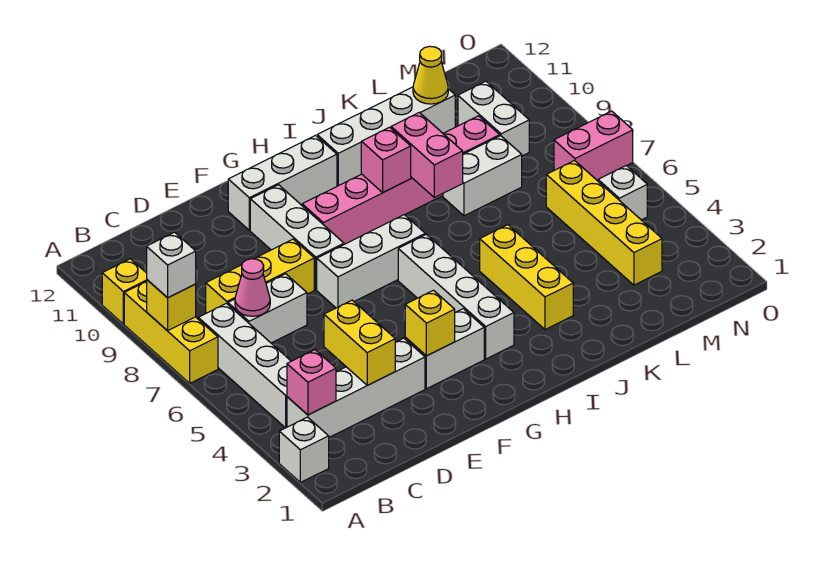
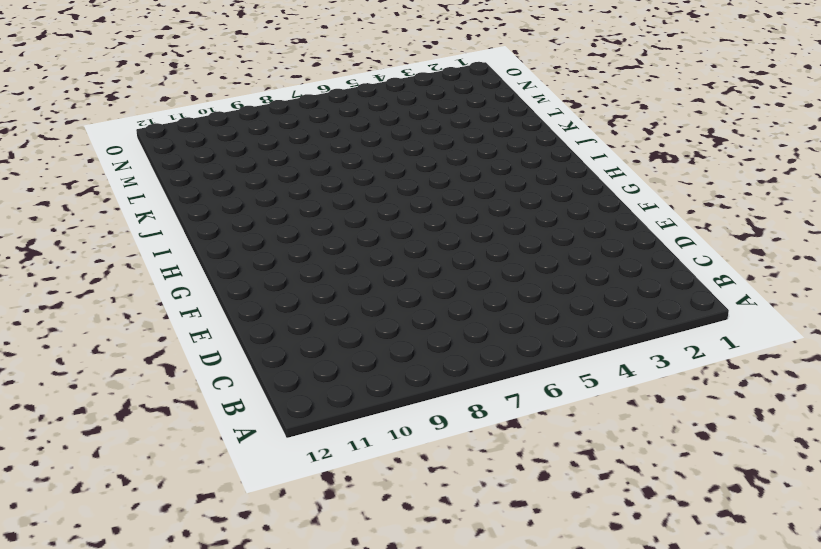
none -> white brick A2 level 1
none -> yellow brick A7:A9 level 1
none -> yellow brick A10 level 1

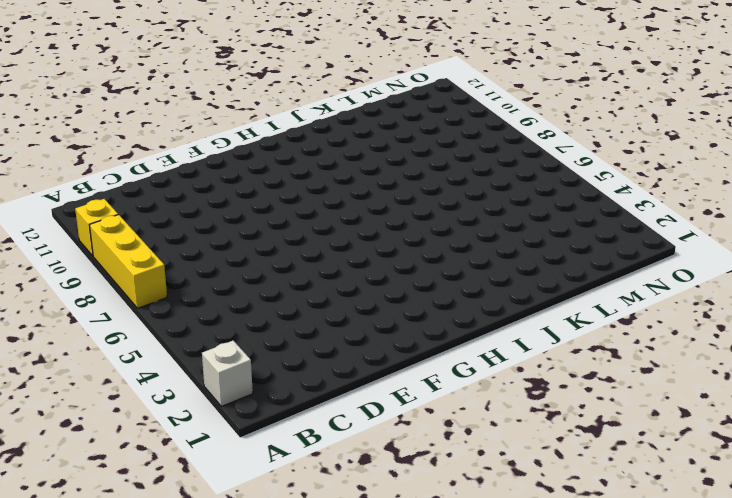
none -> white brick B3:E3 level 1
none -> white brick B4:B7 level 1
none -> white brick C7:D7 level 1

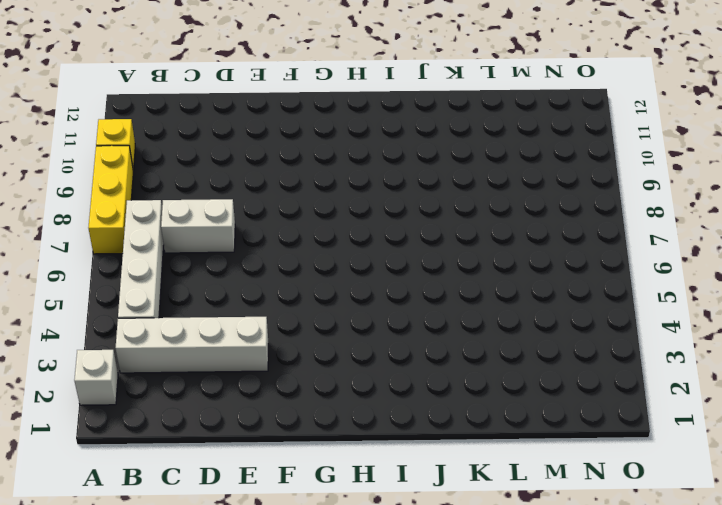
none -> yellow brick C8:E8 level 1
none -> white brick F3:G3 level 1
none -> white brick F7:H7 level 1

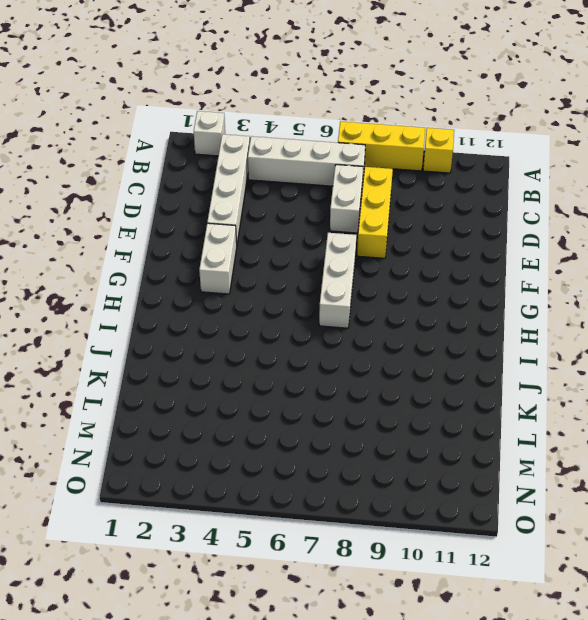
none -> white brick F8:F10 level 1
none -> white brick F11:H11 level 1
none -> pink brick G9:L9 level 1

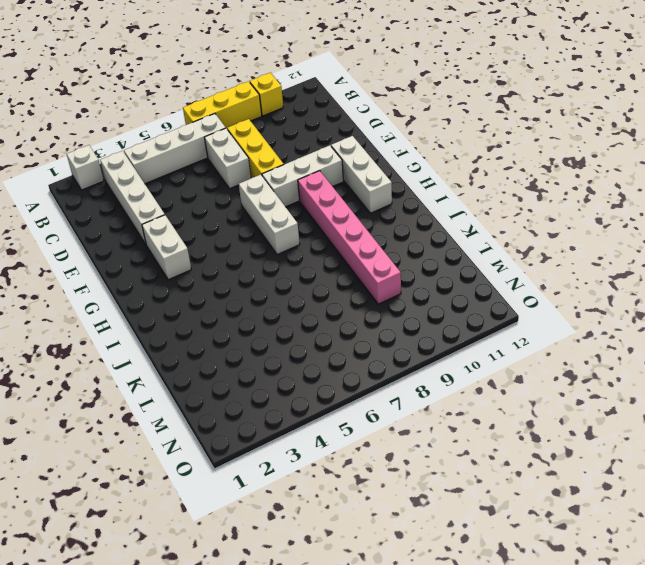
none -> white brick H3:H6 level 1
none -> white brick I11:L11 level 1
none -> yellow brick J3:J5 level 1

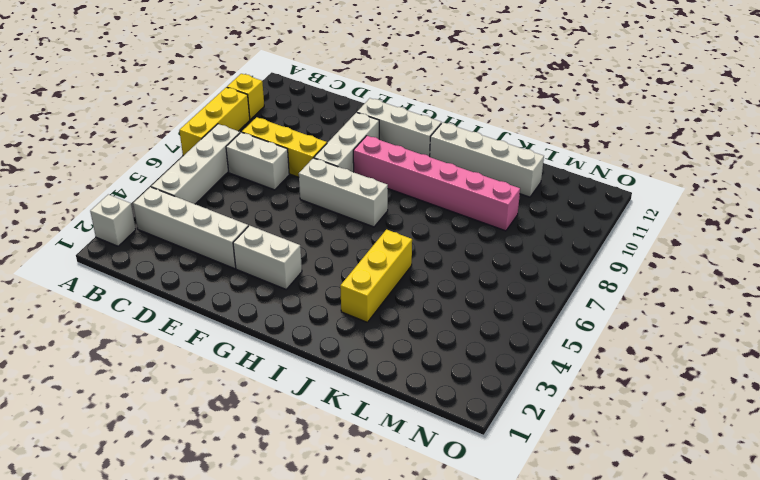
none -> white brick H3:H6 level 1
none -> white brick K8:L8 level 1
none -> yellow brick M3:M6 level 1

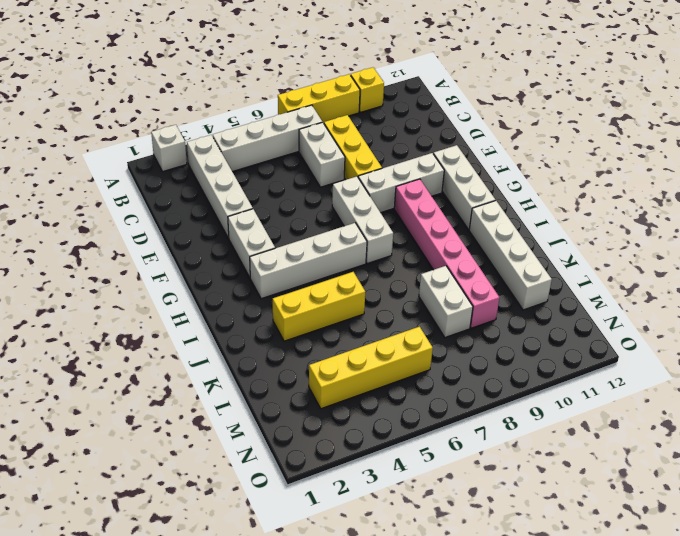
none -> white brick M9:M10 level 1
none -> white brick N5 level 1
none -> pink brick N7:O7 level 1

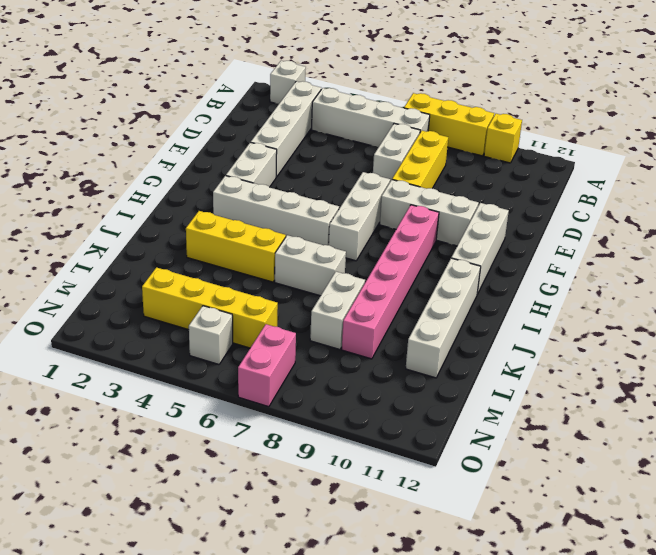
white brick J6:J7 level 1 -> white brick M9:M10 level 1
none -> yellow brick A8 level 2
none -> pink brick B3 level 2
none -> pink cone C7 level 2

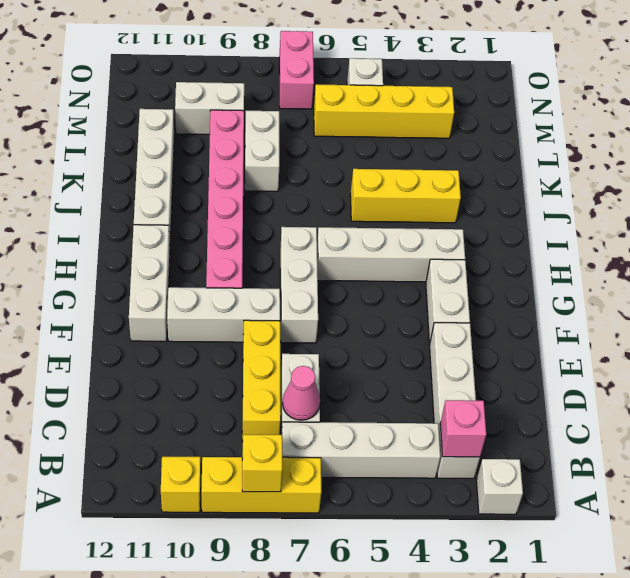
none -> yellow brick D3:D4 level 2
none -> yellow brick F3 level 2
none -> pink brick I9 level 2

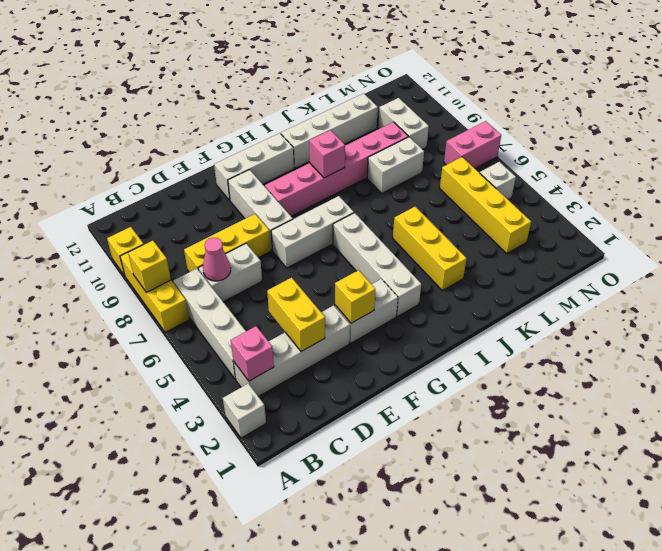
none -> pink brick J8:J9 level 2
none -> yellow cone L11 level 2
none -> white brick A8 level 3

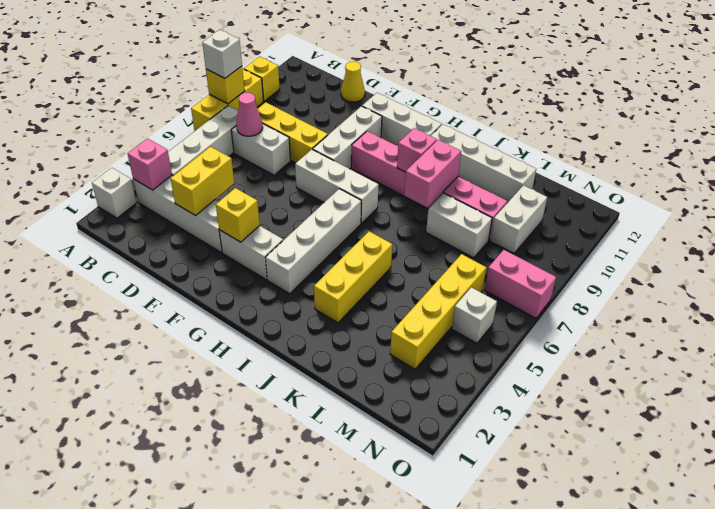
yellow cone D12 level 1 -> yellow cone L11 level 2

